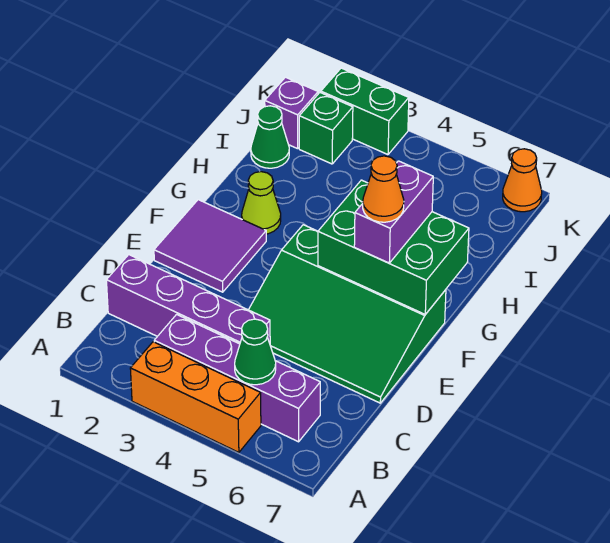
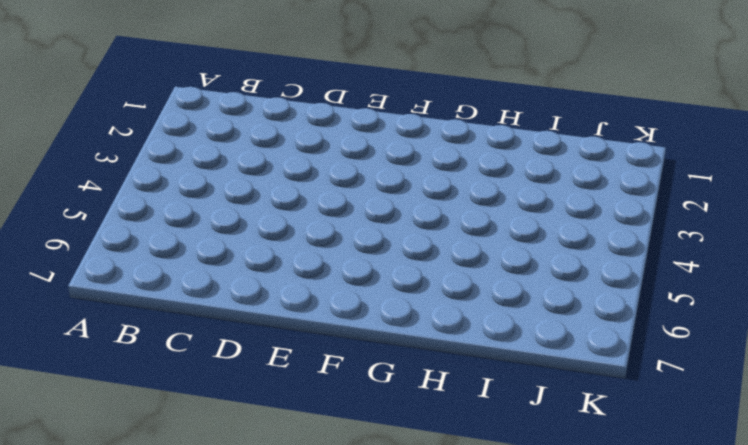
none -> orange brick A3:A5 level 1
none -> purple brick B3:B6 level 1
none -> purple brick C1:C4 level 1

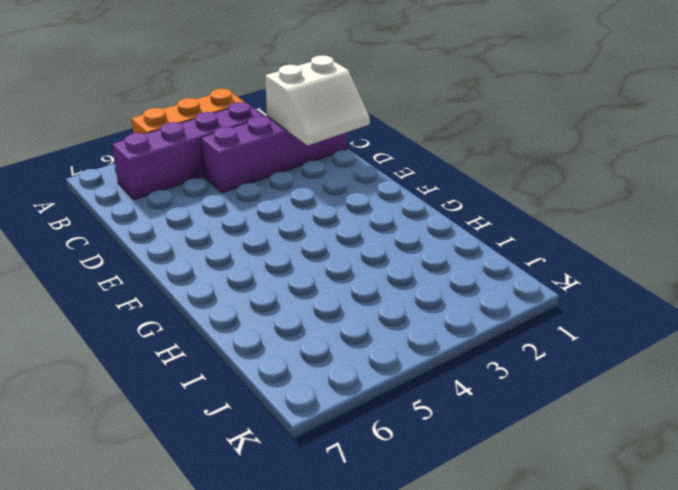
white slope C1:D2 level 2 top C -> none
none -> green slope D4:F7 level 1 top F
none -> purple tile E1:F2 level 1
none -> lime cone G2 level 1

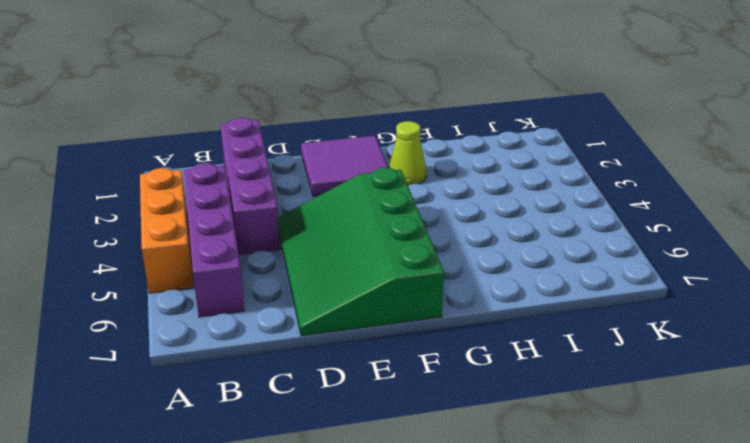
none -> green cone I1 level 1
none -> purple brick J1 level 1
none -> green brick J2 level 1

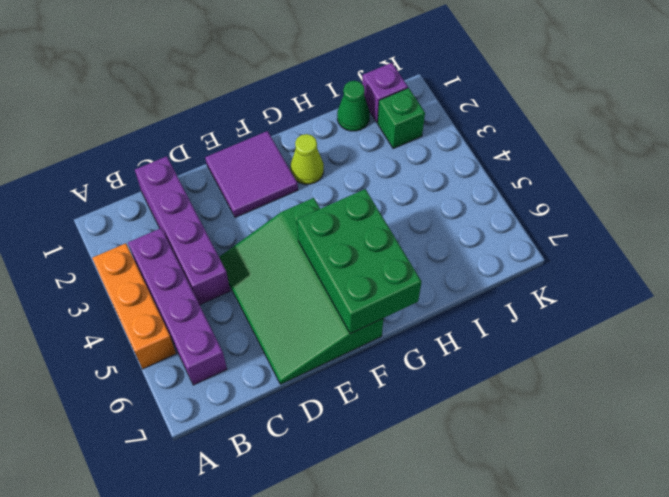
none -> green brick K2:K3 level 1
none -> orange cone K7 level 1
none -> green cone B5 level 2

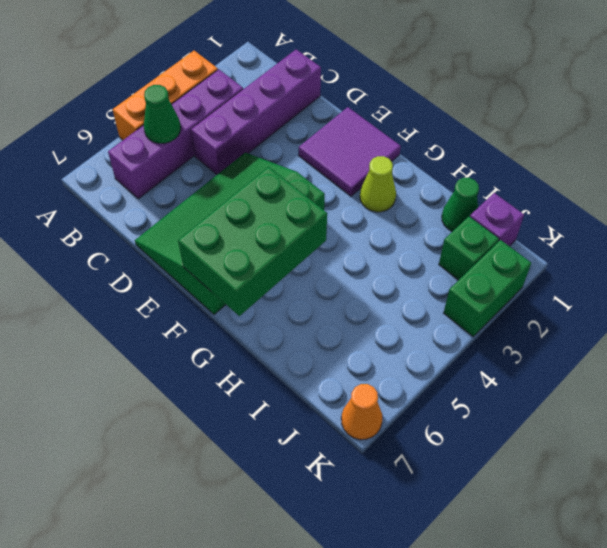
none -> purple brick F6:G6 level 3
none -> orange cone F6 level 4

